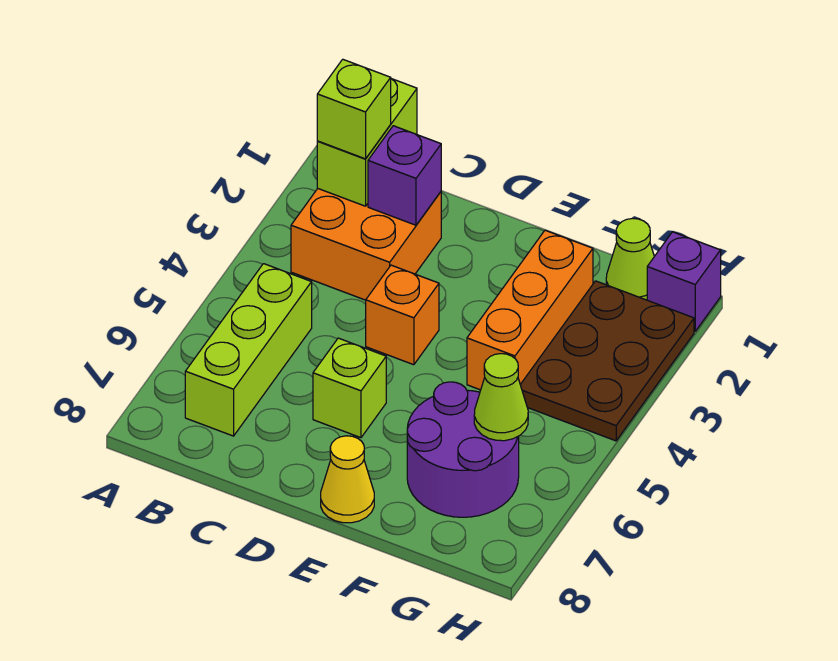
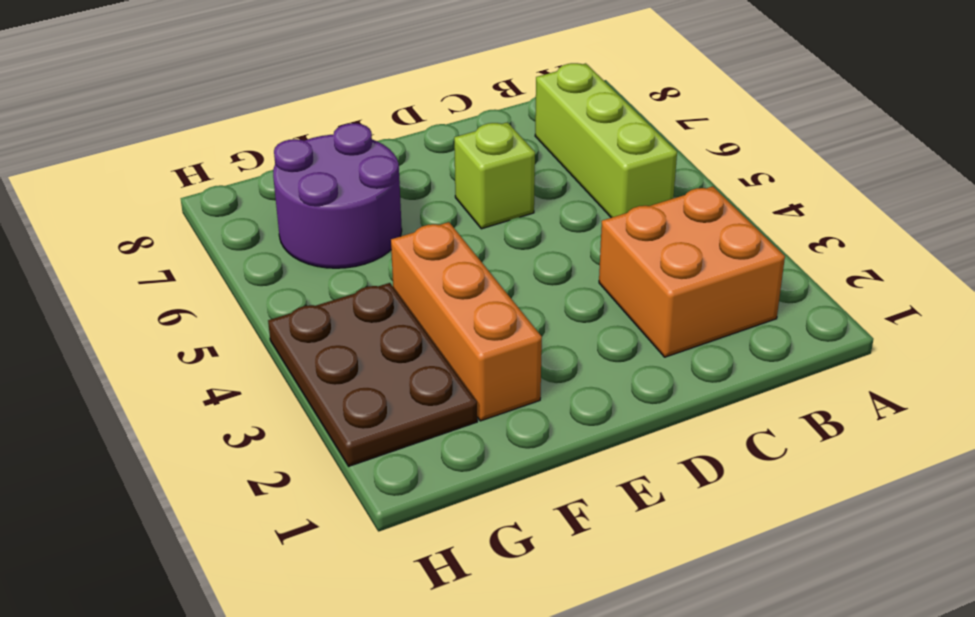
none -> orange brick D4 level 1
none -> yellow cone E8 level 1
none -> lime cone G1 level 1

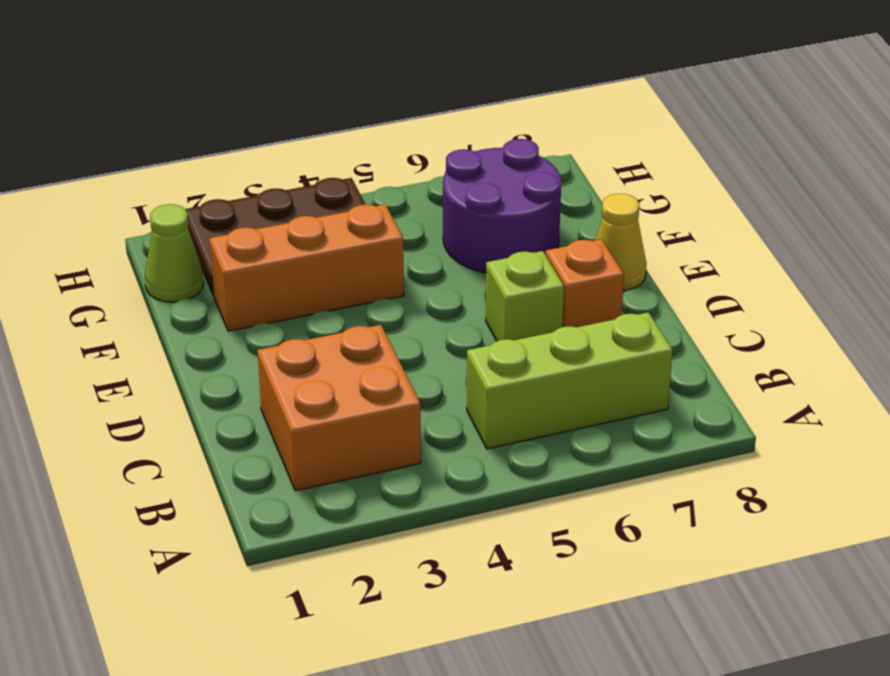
orange brick D7 level 1 -> orange brick D4 level 1
none -> purple brick H1 level 1
none -> lime brick B1:B2 level 2
none -> purple brick C2 level 2

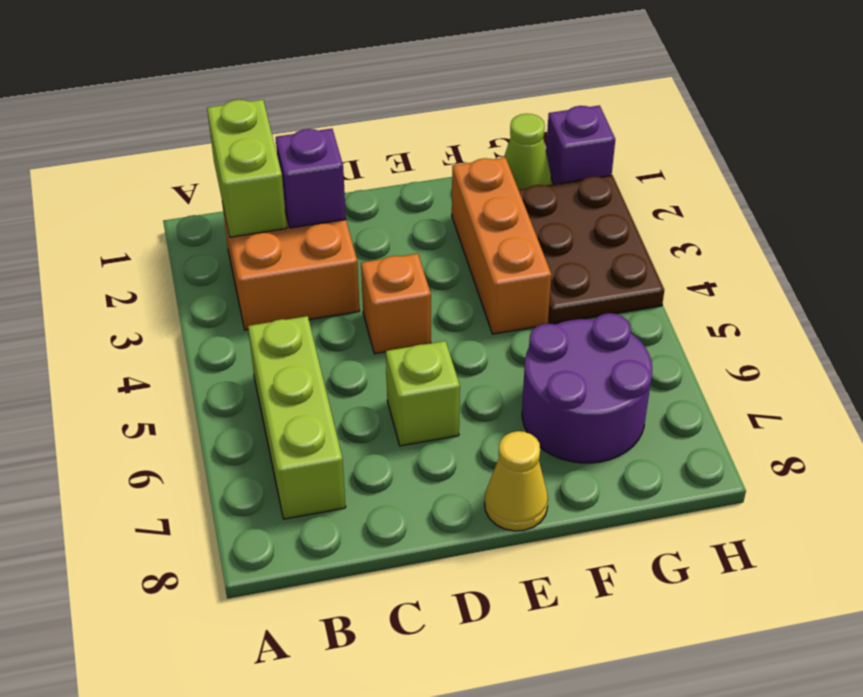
none -> lime cone G6 level 2
none -> lime brick B2 level 3

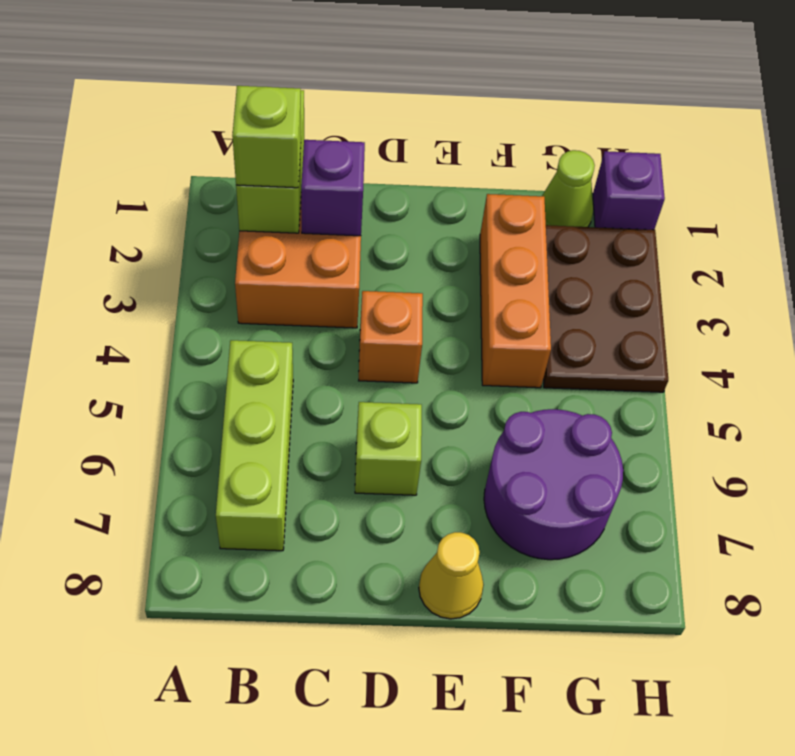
none -> lime cone G6 level 2

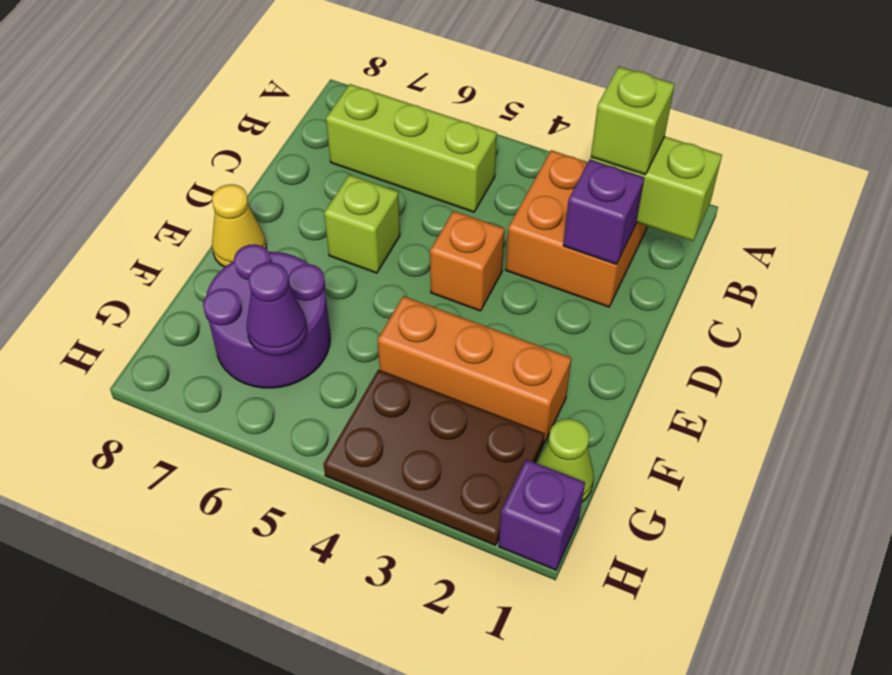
purple cone G6 level 2 -> lime cone G6 level 2

